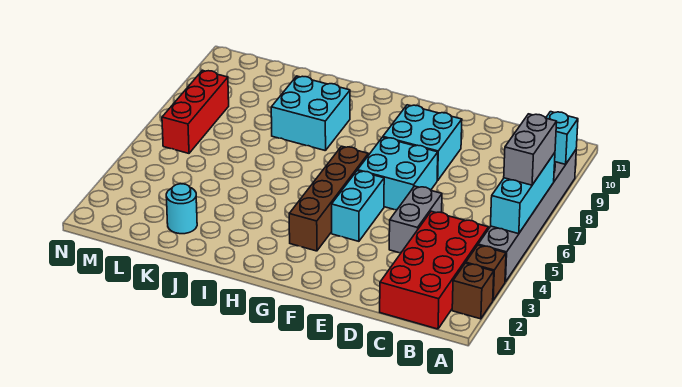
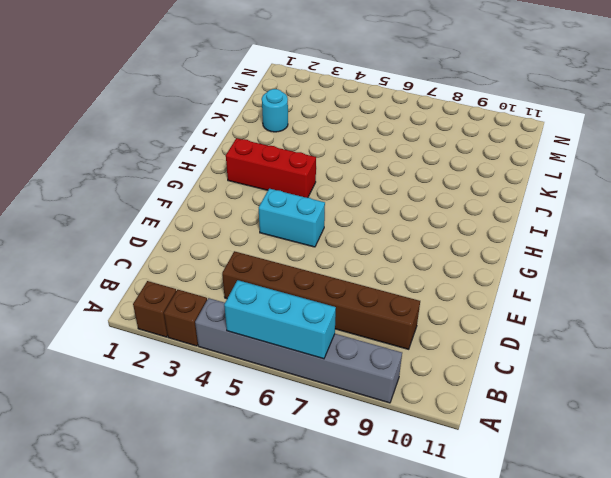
brown brick C4:C9 level 1 -> red brick B1:C4 level 1
red brick H2:H4 level 1 -> red brick M6:M8 level 1
none -> grey brick D4:D5 level 1
none -> cyan brick E6:F7 level 1
none -> cyan brick E8:F9 level 1

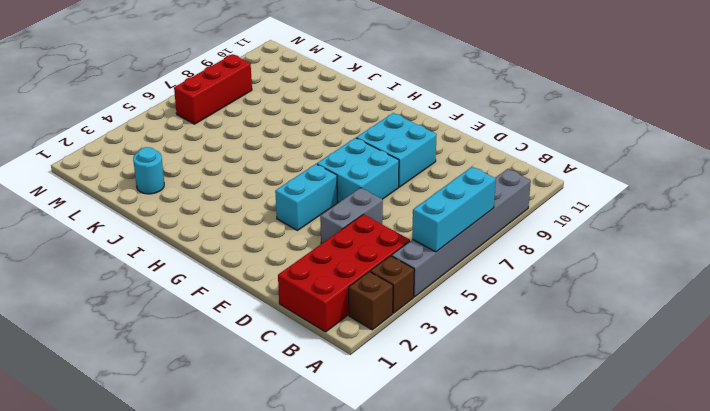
none -> brown brick G3:G6 level 1
none -> cyan brick I8:J9 level 1
none -> cyan brick A9 level 2

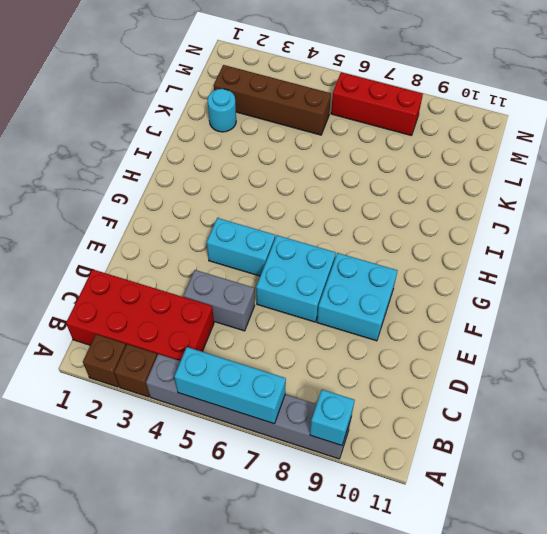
brown brick L2:L5 level 1 -> brown brick G3:G6 level 1
none -> cyan brick I8:J9 level 1
none -> grey brick A6:A7 level 3

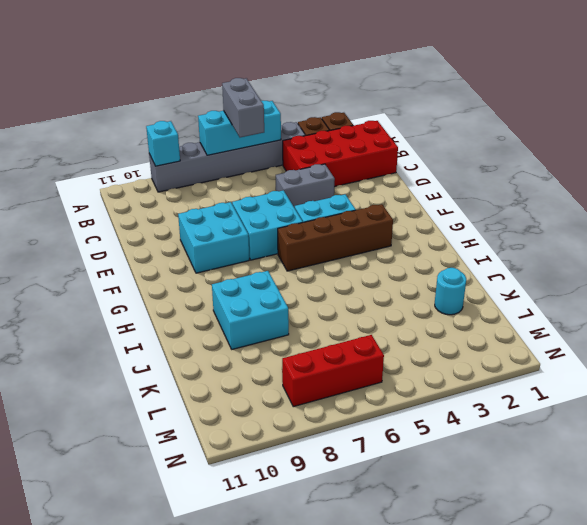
grey brick A6:B6 level 3 -> grey brick A6:A7 level 3

